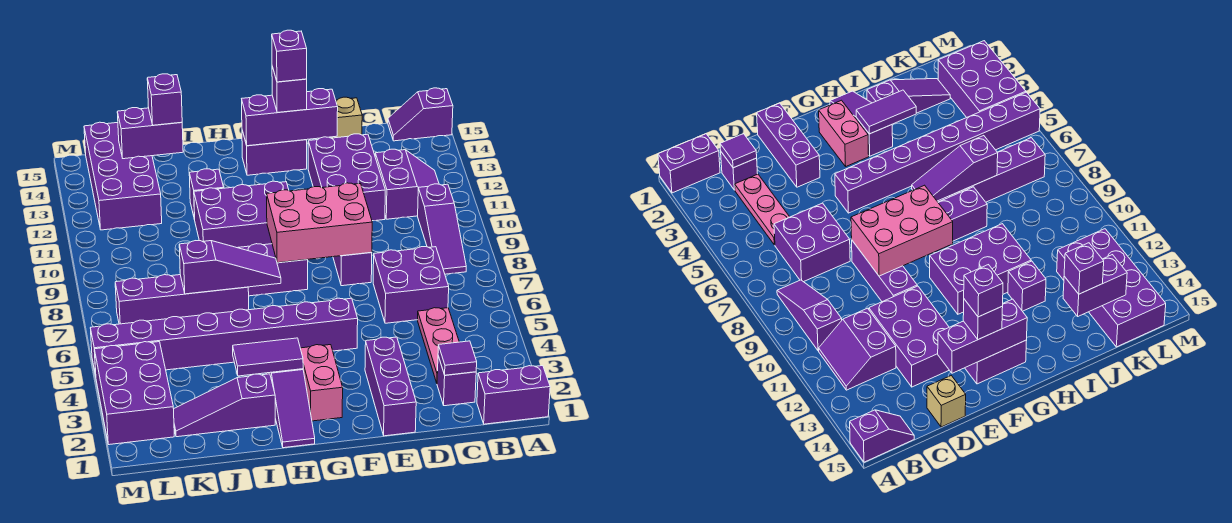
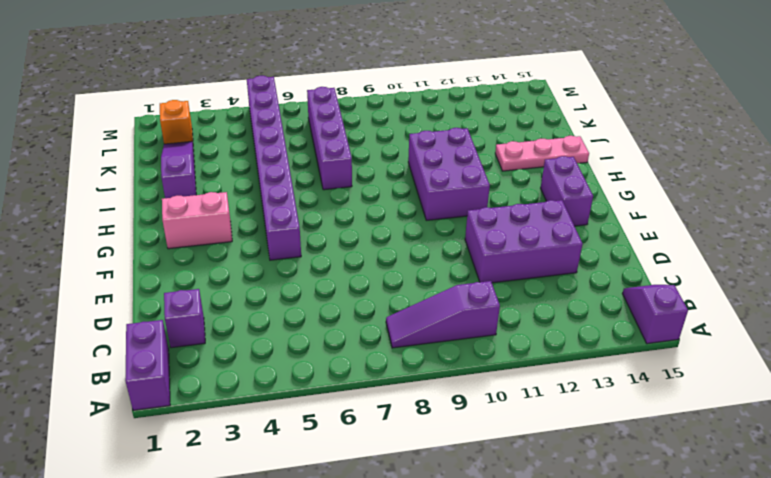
pink plate I13:I15 level 1 -> pink plate C3:C5 level 1
orange brick L2 level 1 -> purple brick L2:M4 level 1
none -> purple slope B11:C12 level 1 top C
none -> purple brick C6:D7 level 1
none -> tan brick D15 level 1
none -> purple brick E1:E3 level 1

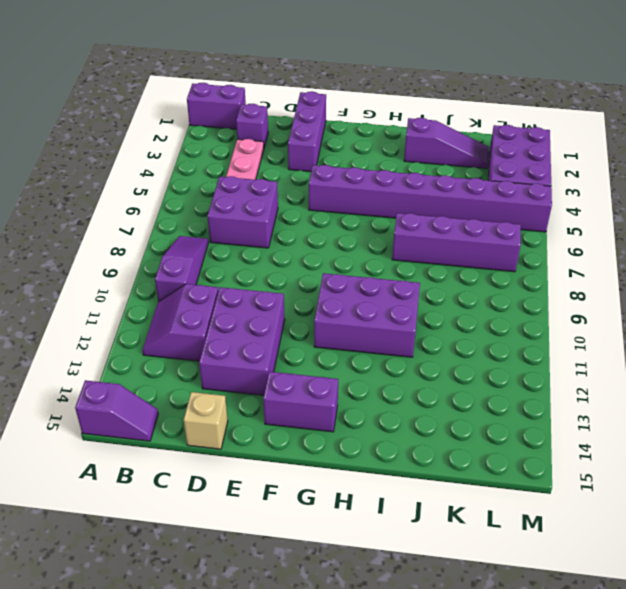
none -> purple brick E8:E10 level 1
none -> pink brick G2:G3 level 1
none -> purple brick G8:I8 level 1
none -> purple slope H1:H3 level 1 top 3

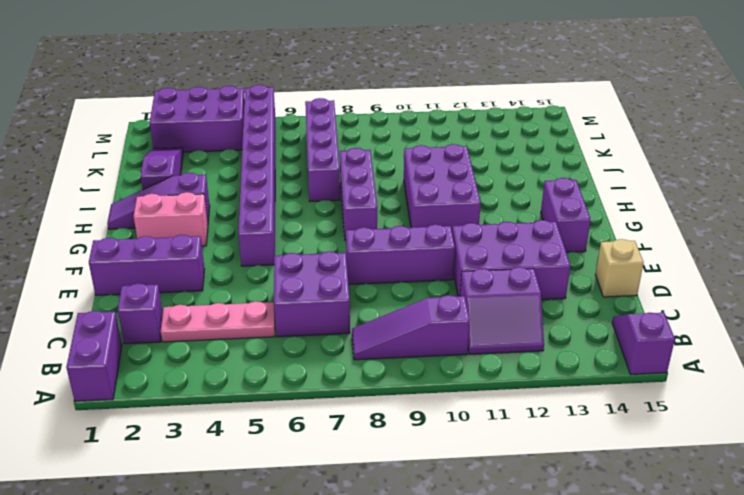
none -> purple brick I12 level 1
none -> purple brick K12:L15 level 1
none -> purple tile C2 level 2
none -> pink brick E8:G9 level 2

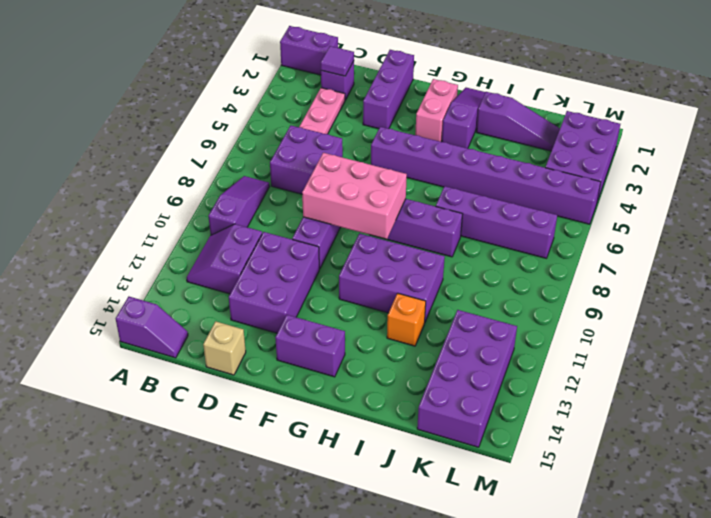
orange brick I12 level 1 -> purple brick I12 level 1
none -> purple brick E14:G14 level 2
none -> purple tile H3:I3 level 2
none -> purple slope H7:J7 level 2 top J
none -> purple brick J14:K14 level 2

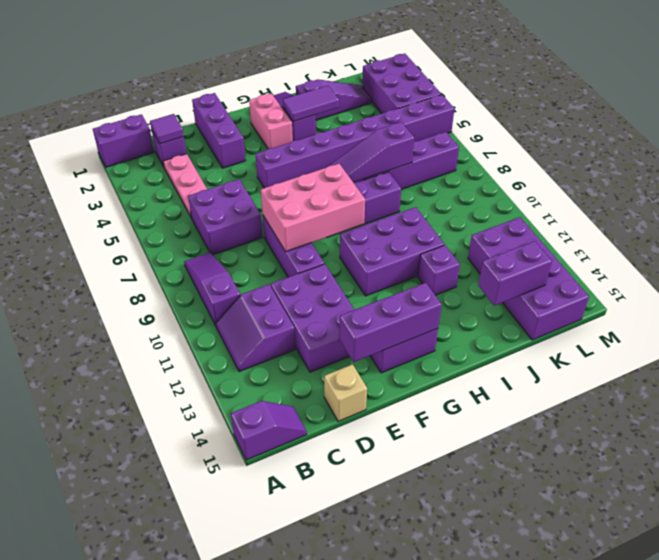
none -> purple brick F14 level 3
none -> purple brick J14 level 3
none -> purple brick F14 level 4

